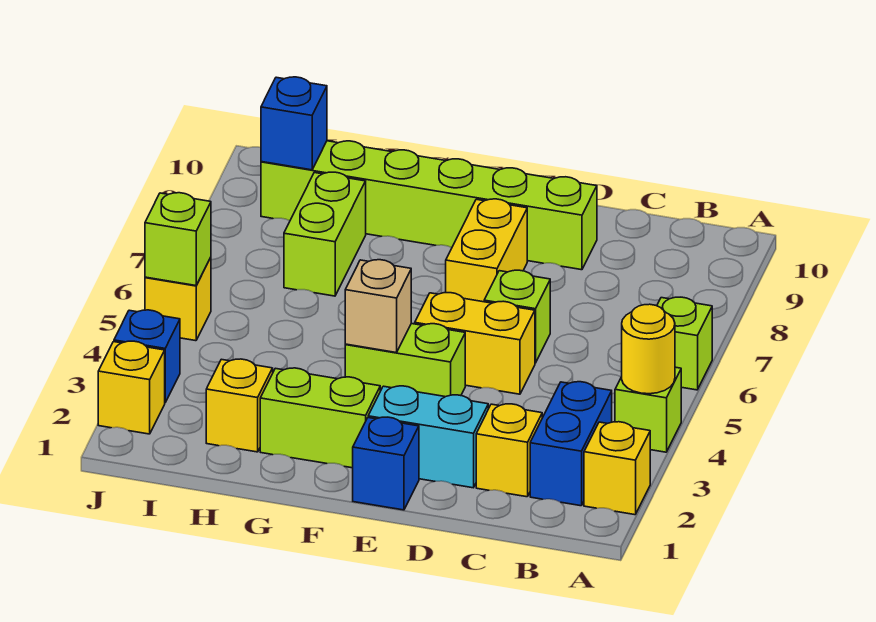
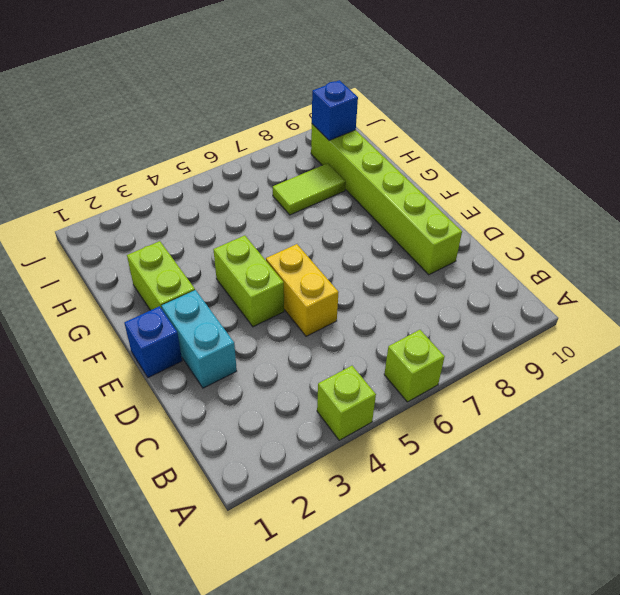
lime tile H7:H8 level 1 -> lime brick H7:H8 level 1
none -> yellow brick A2 level 1
none -> blue brick B2:B3 level 1
none -> yellow brick C2 level 1

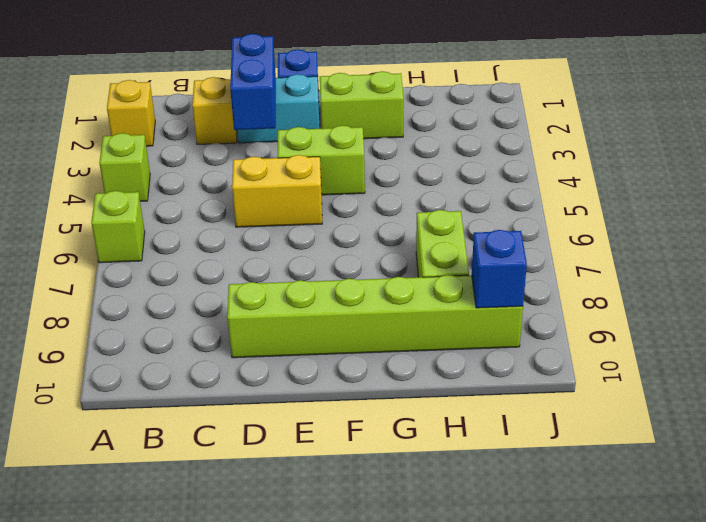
blue brick D2:D3 level 2 -> blue brick B2:B3 level 1
none -> lime brick D6 level 1
none -> yellow brick E7:E8 level 1
none -> yellow brick H2 level 1

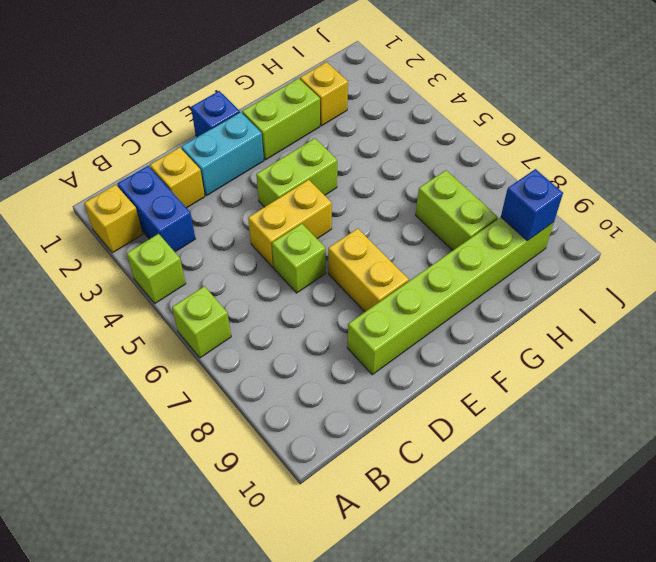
none -> yellow brick J2 level 1
none -> blue brick J3 level 1
none -> yellow brick J5 level 1

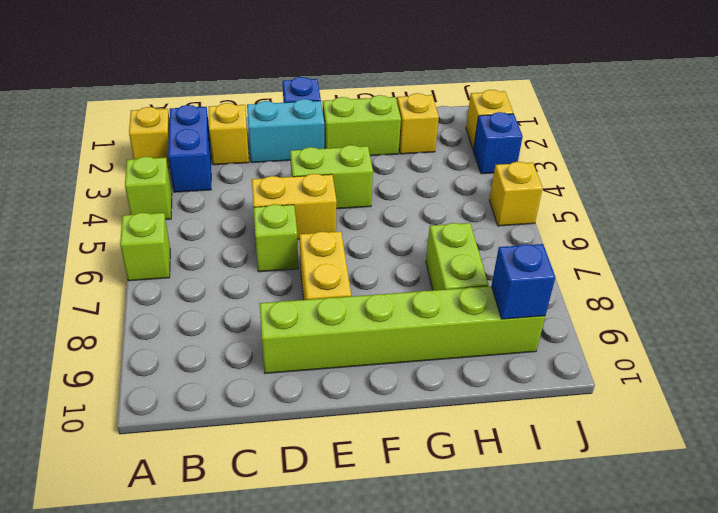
none -> yellow round brick A4 level 2
none -> tan brick F4 level 2
none -> lime brick J5 level 2

